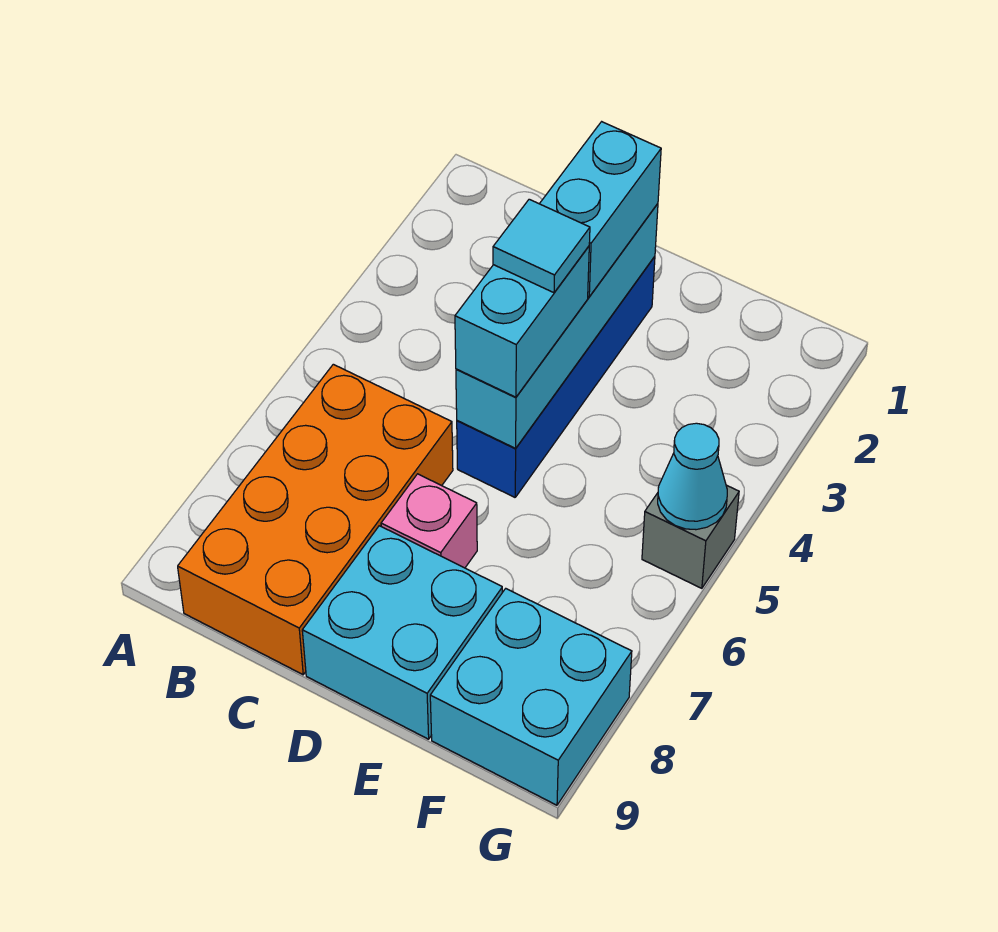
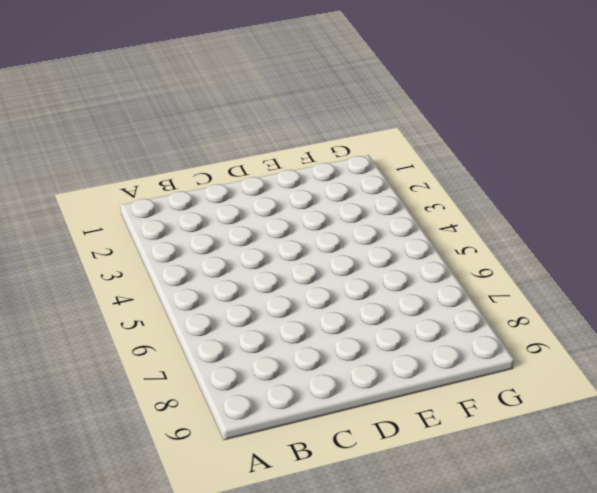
none -> orange brick B6:C9 level 1
none -> blue brick D2:D5 level 1

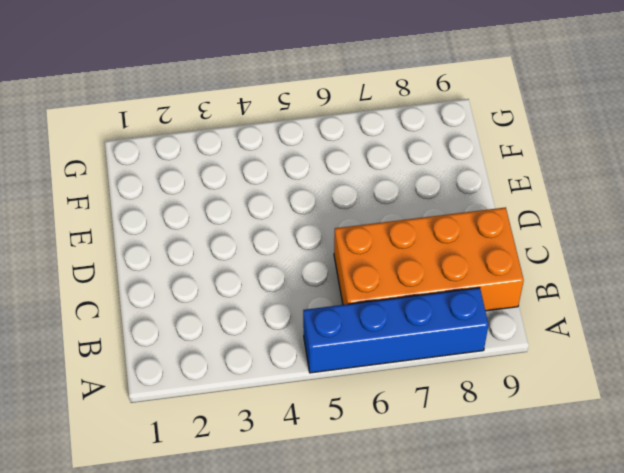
blue brick A5:A8 level 1 -> blue brick D2:D5 level 1
none -> pink brick D7 level 1
none -> cyan brick D8:E9 level 1

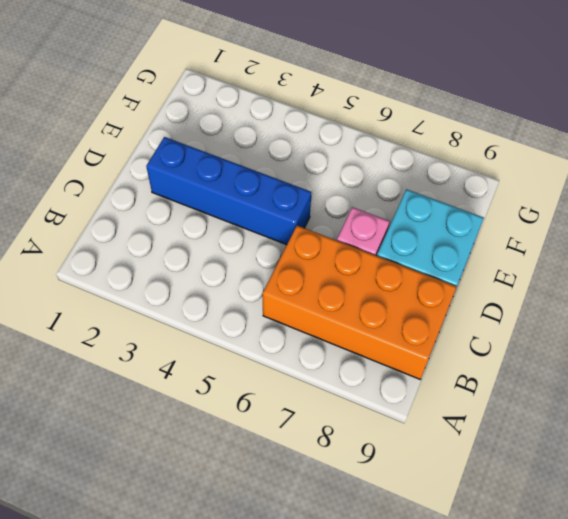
none -> cyan brick F8:G9 level 1
none -> grey brick G5 level 1

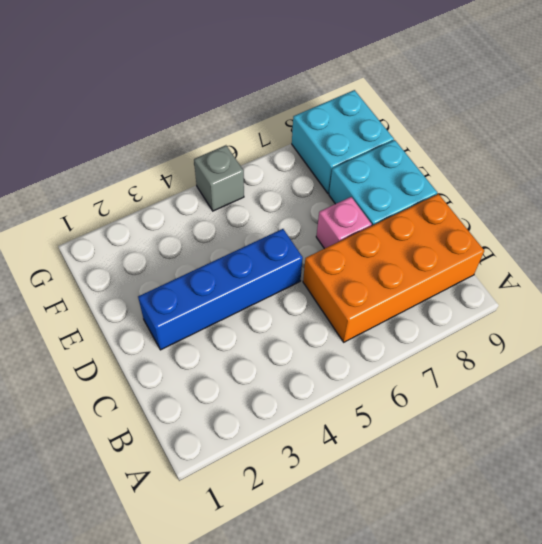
none -> cyan brick D2:D5 level 2
none -> cyan cone G5 level 2

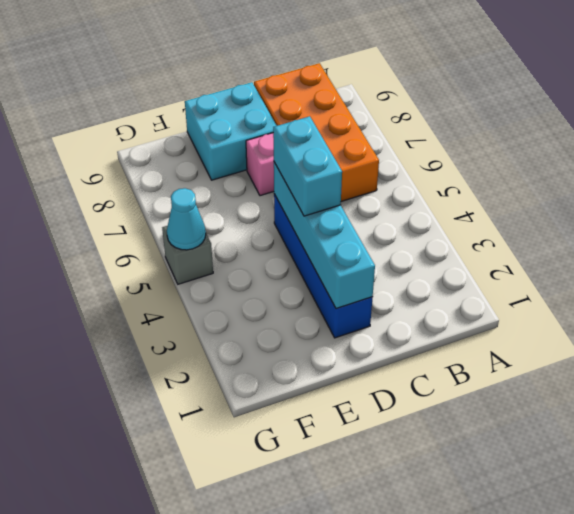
none -> cyan brick F8:G9 level 1
none -> cyan brick D2:D3 level 3

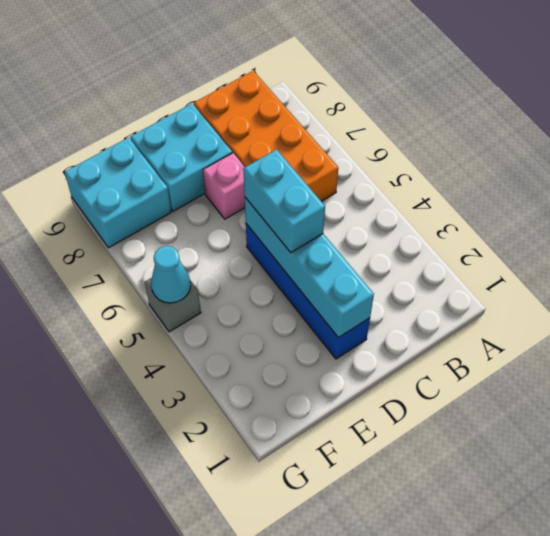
none -> cyan brick D2:D3 level 3
none -> cyan tile D4 level 4

